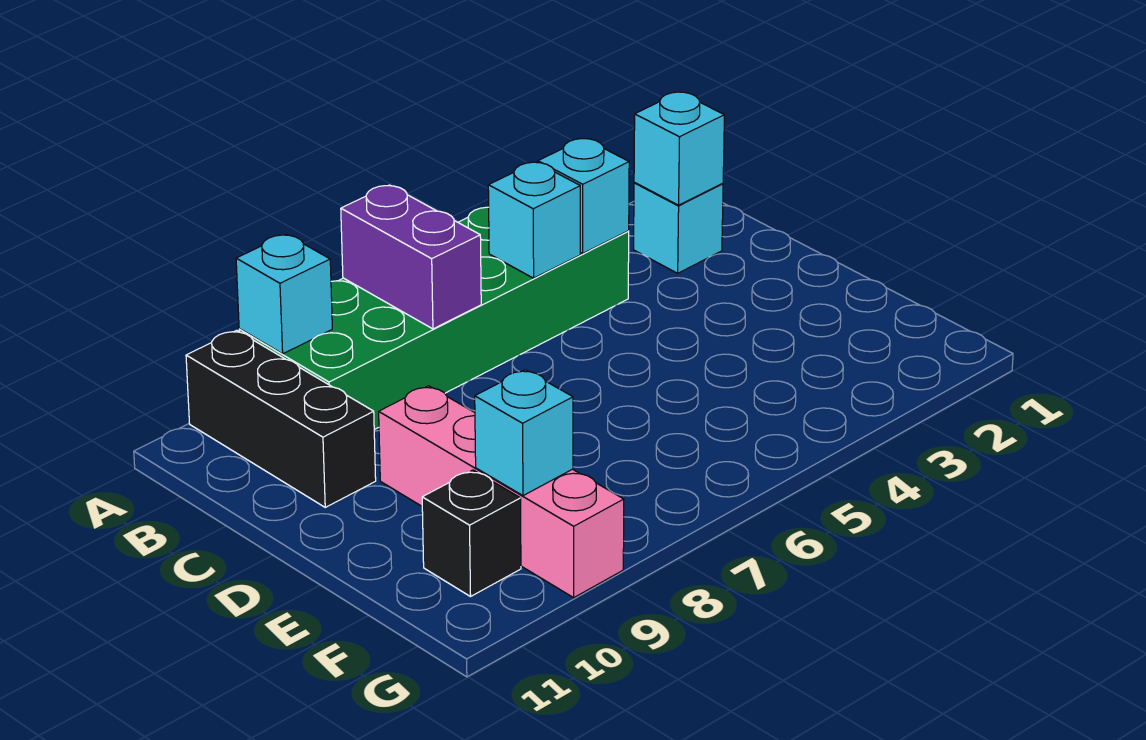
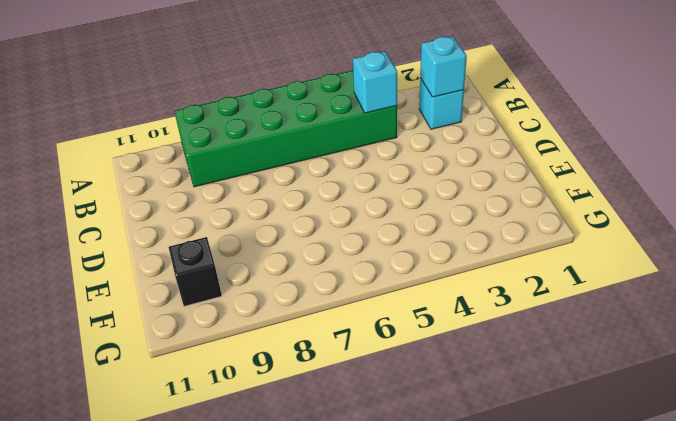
none -> black brick A10:C10 level 1
none -> pink brick D9:G9 level 1

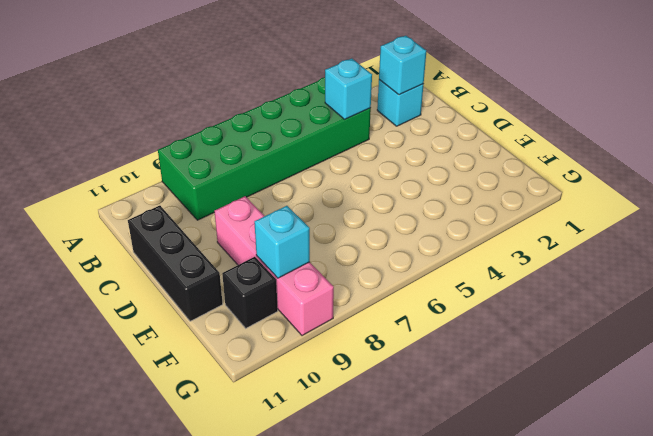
black brick C11:E11 level 1 -> black brick A10:C10 level 1
none -> purple brick A7:B7 level 2
none -> cyan brick A9 level 2

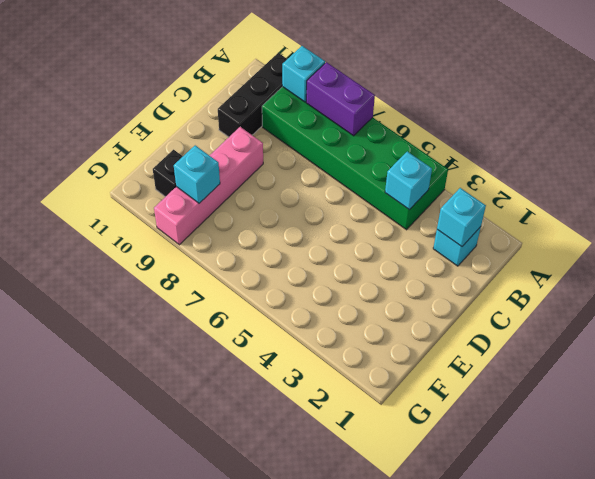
purple brick A7:A8 level 2 -> purple brick A7:B7 level 2
none -> cyan brick B5 level 2

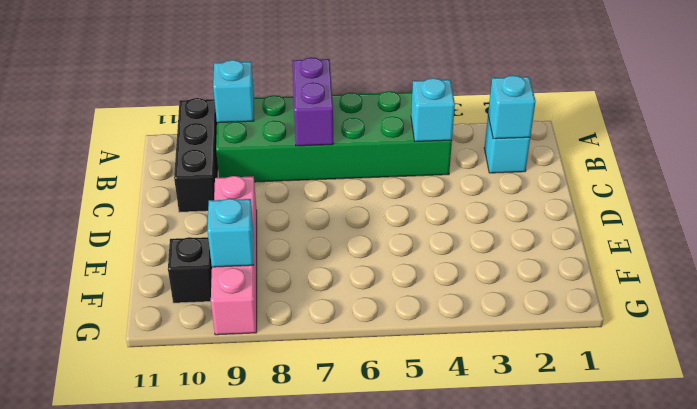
none -> cyan brick B5 level 2

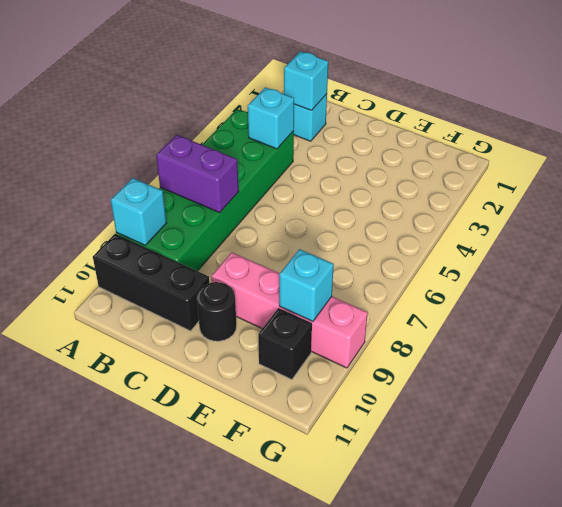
black round brick D10 level 1 -> none
none -> cyan brick B5 level 2

